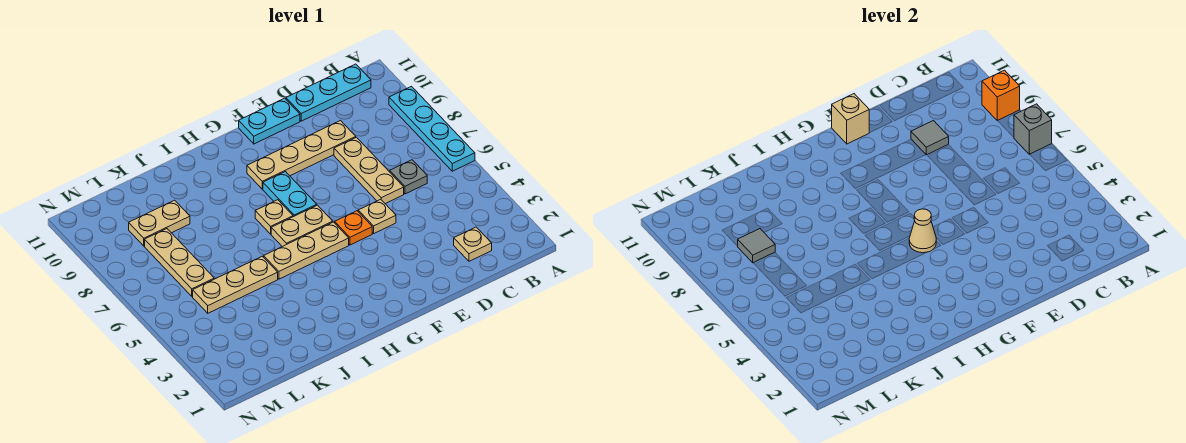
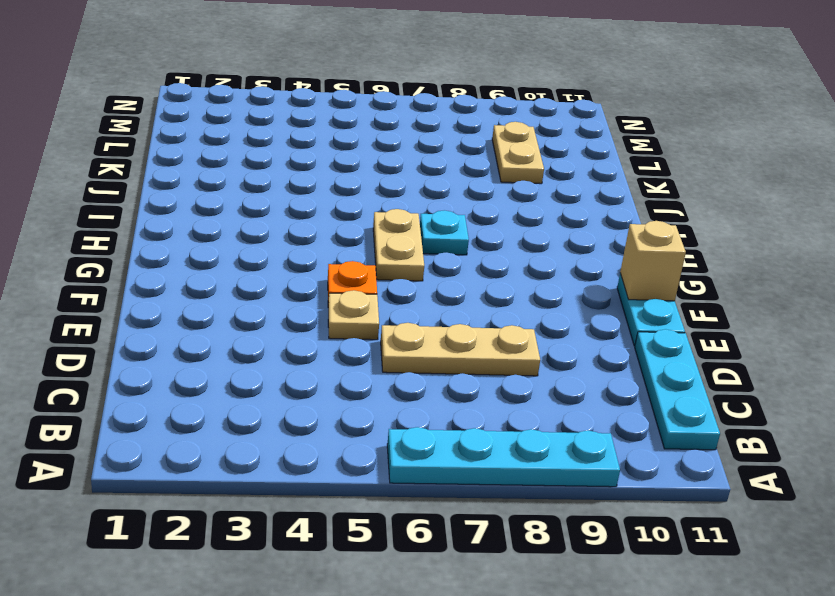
cyan plate H7 level 1 -> tan plate H7 level 1
none -> tan plate C2 level 1
none -> grey plate C6 level 1
none -> tan plate D9:G9 level 1

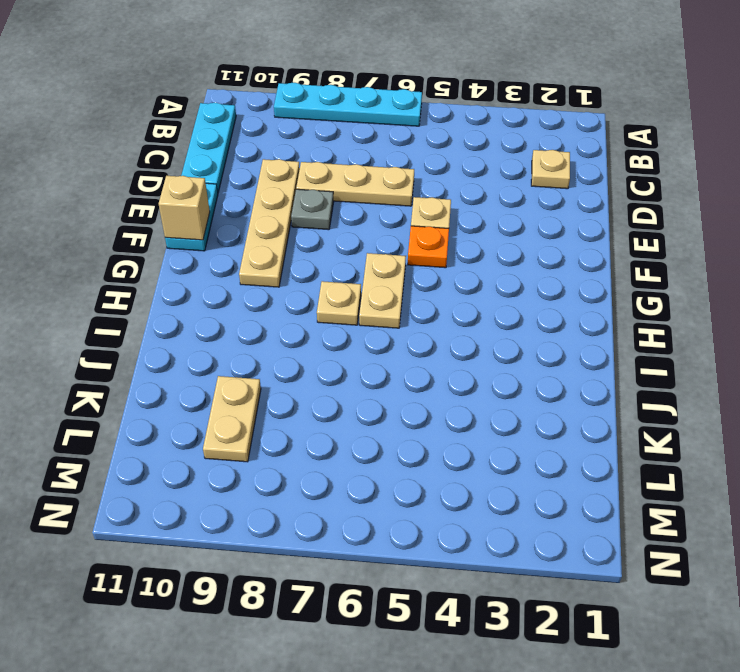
grey plate E8 level 1 -> grey plate C6 level 1
none -> tan plate G5:I5 level 1
none -> cyan plate G7:G8 level 1
none -> tan plate J5:L5 level 1

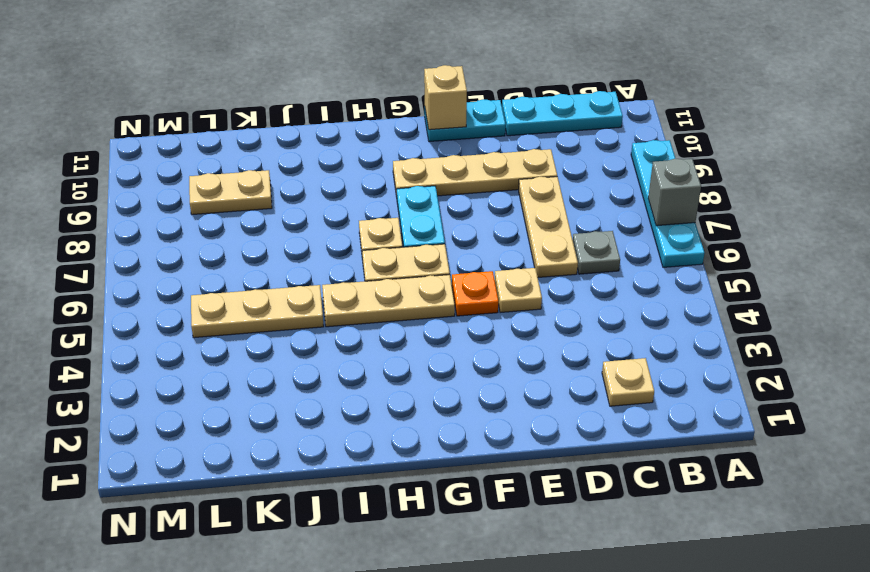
none -> tan plate L6:L8 level 1
none -> orange brick A9 level 2
none -> grey tile D9 level 2

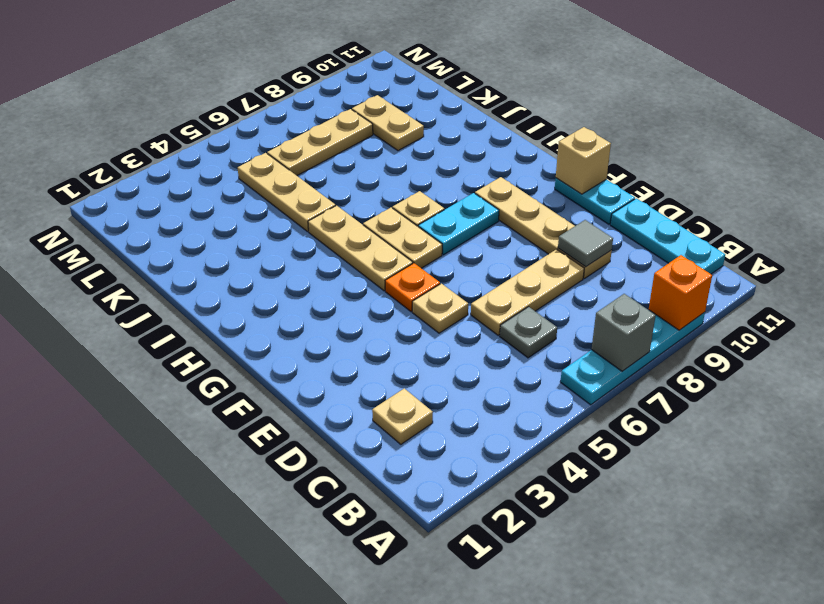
none -> tan cone G5 level 2
none -> grey tile L8 level 2

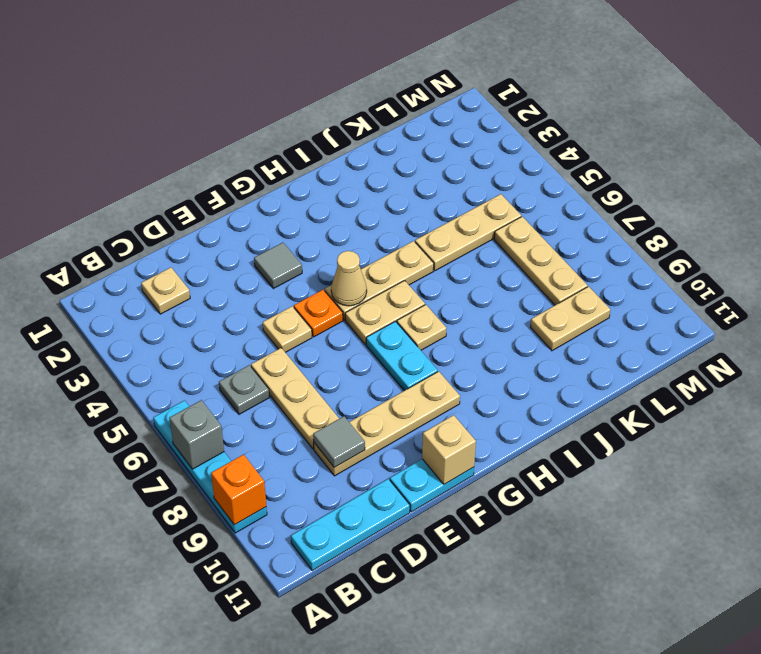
grey tile F3 level 1 -> grey tile L8 level 2

